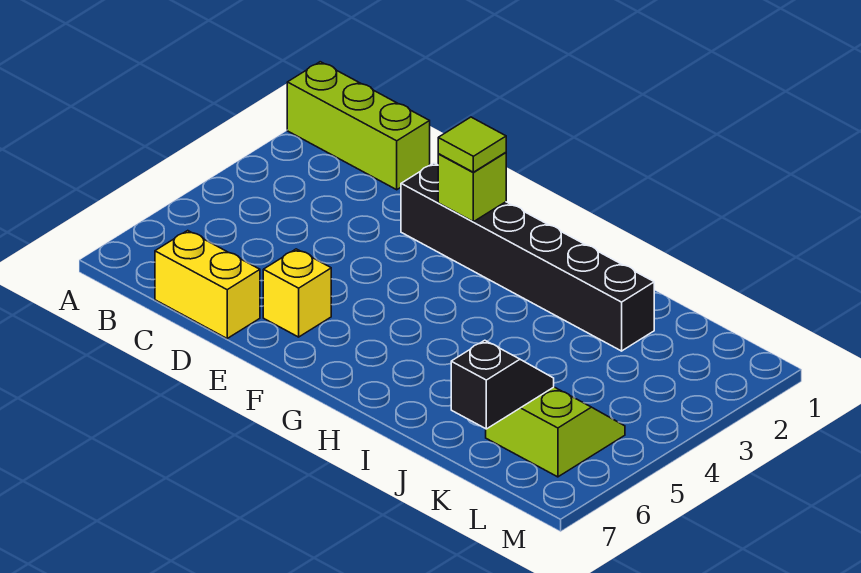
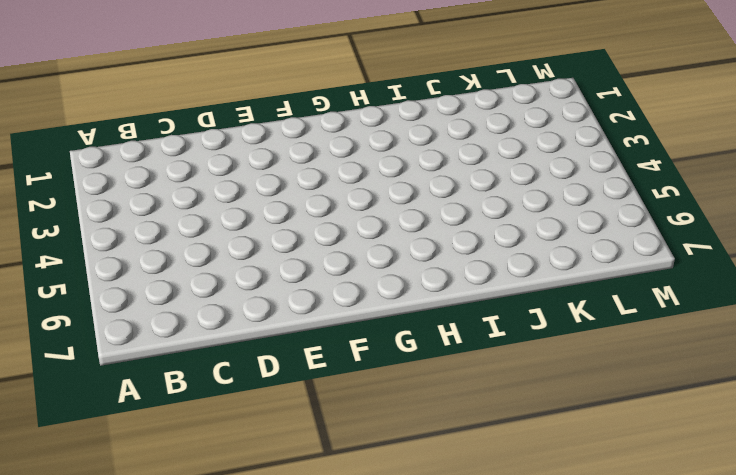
none -> lime brick A1:C1 level 1
none -> yellow brick C7:D7 level 1

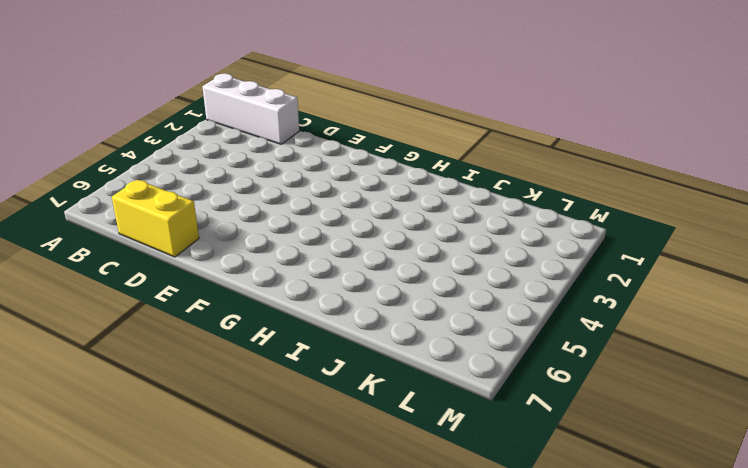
white brick A1:C1 level 1 -> lime brick A1:C1 level 1
none -> black brick E2:J2 level 1
none -> yellow brick E6 level 1

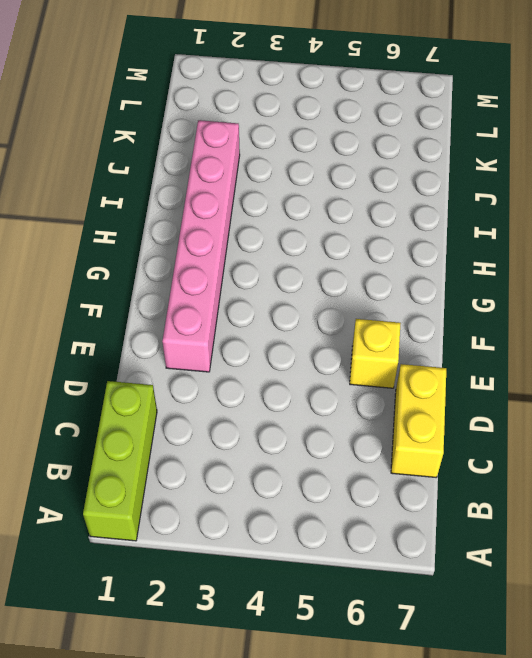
pink brick E2:J2 level 1 -> black brick E2:J2 level 1
none -> lime slope K5:L6 level 1 top 6
none -> lime brick F2 level 2

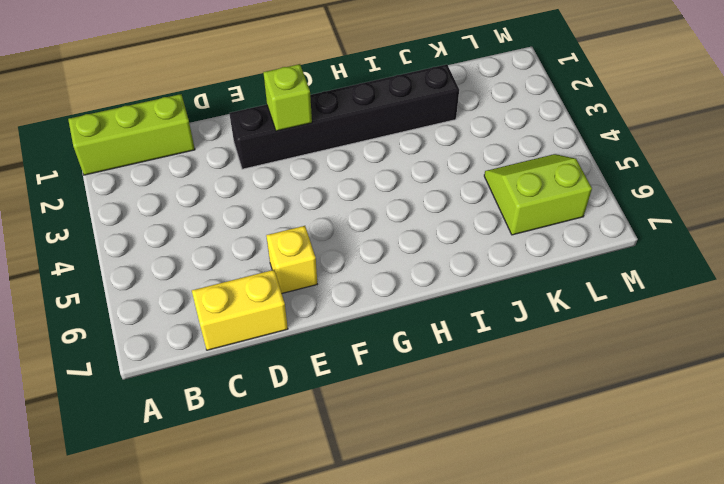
none -> black slope K6:K7 level 2 top 7
none -> lime tile F2 level 3

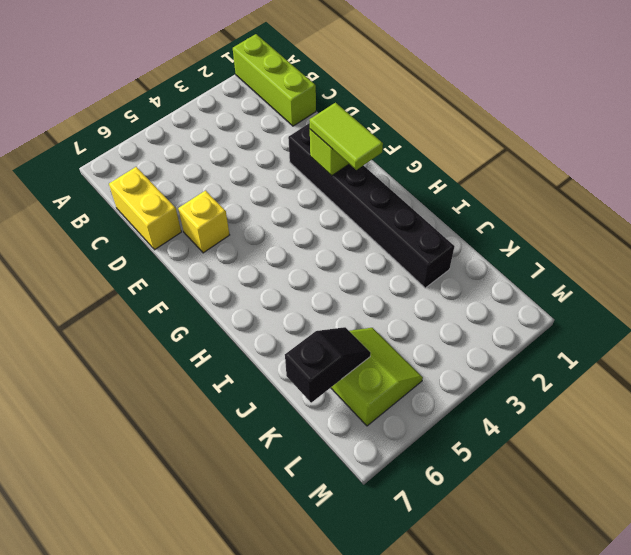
lime tile F2:G2 level 3 -> lime tile F2 level 3

